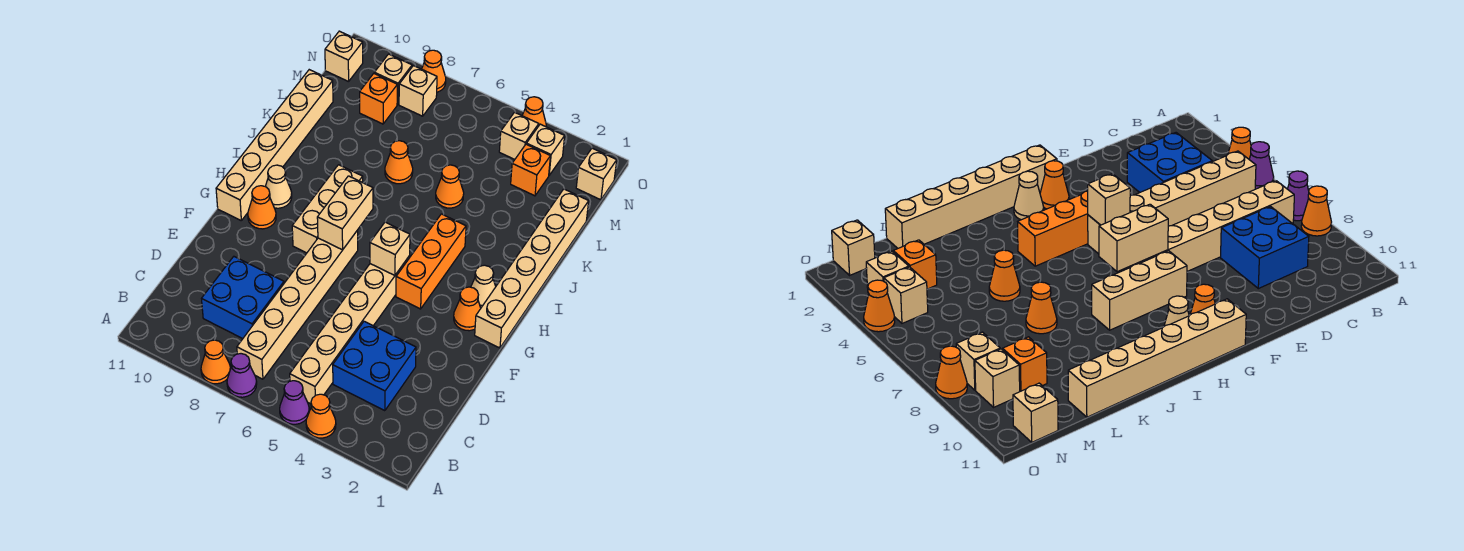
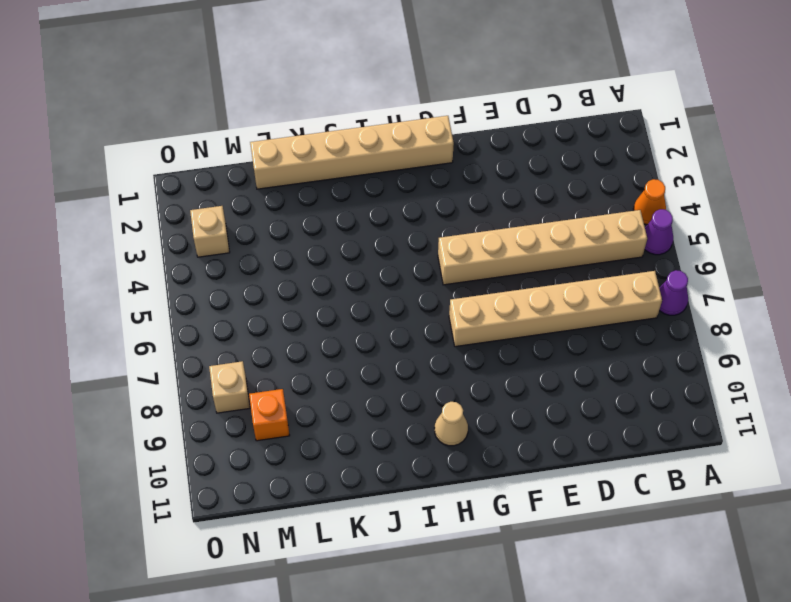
none -> orange cone A8 level 1
none -> blue brick C3:D4 level 1
none -> blue brick C8:D9 level 1
none -> orange cone G2 level 1

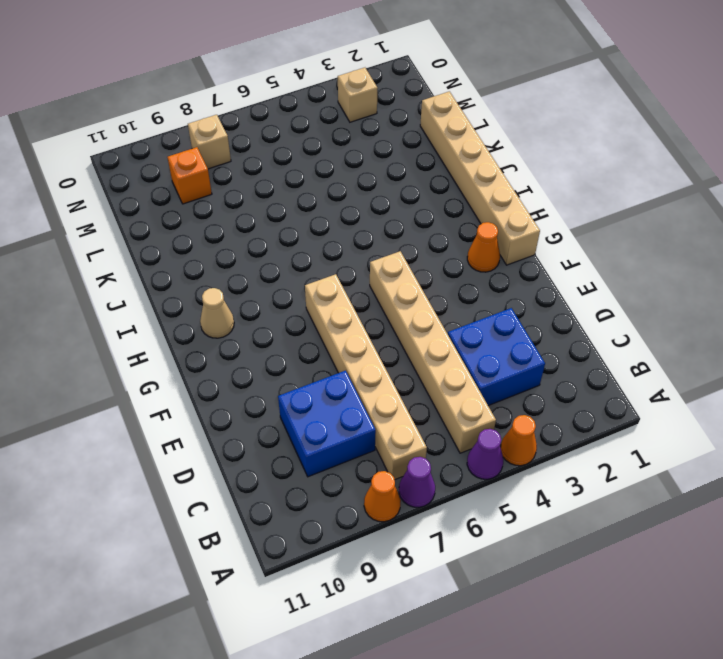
none -> orange brick G4:I4 level 1
none -> tan brick G8:I8 level 1
none -> orange cone G10 level 1
none -> tan brick G11:L11 level 1

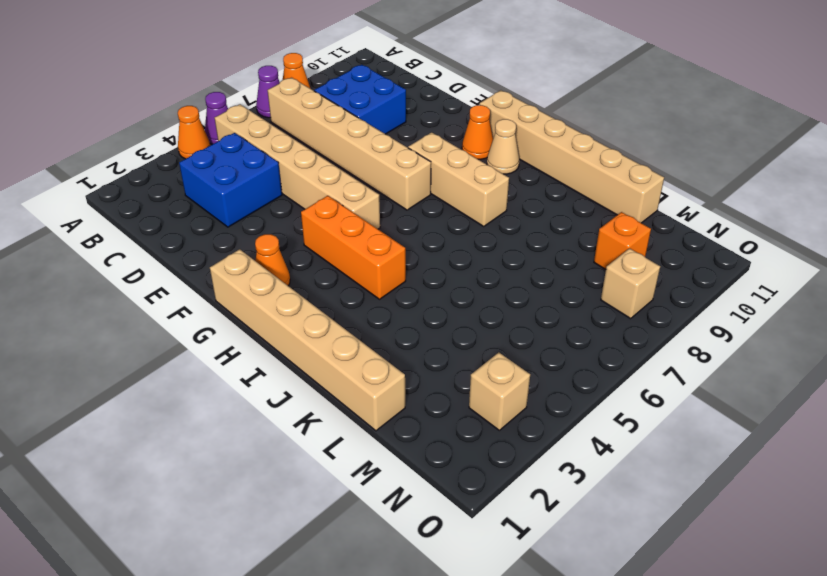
none -> tan cone H2 level 1
none -> orange cone K5 level 1
none -> orange cone K7 level 1
none -> orange brick M3 level 1

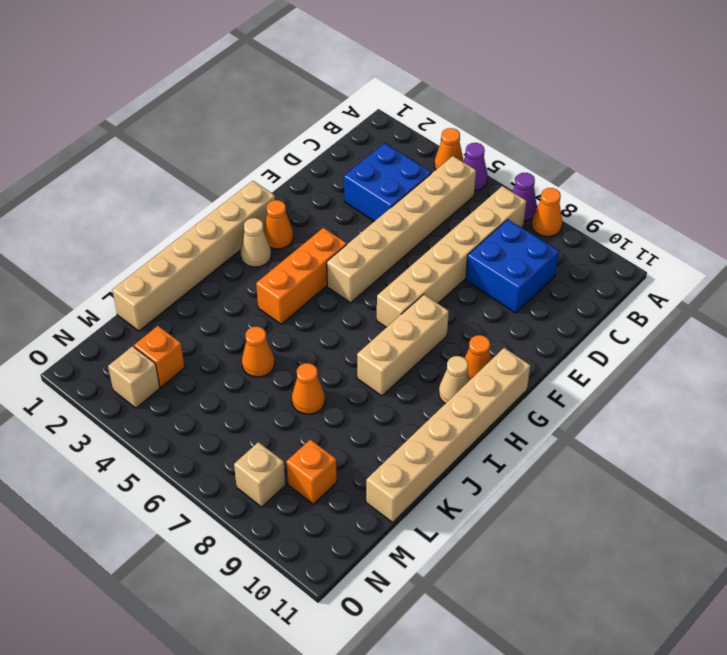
none -> tan brick N1 level 1
none -> tan brick N4 level 1
none -> tan brick N9 level 1
none -> tan brick N11 level 1

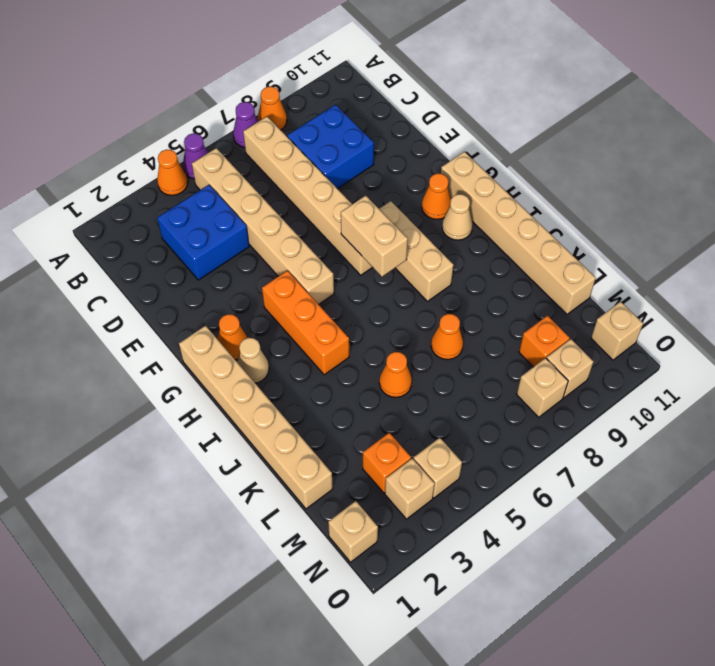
none -> orange cone O4 level 1
none -> orange cone O8 level 1
none -> tan brick G5 level 2

